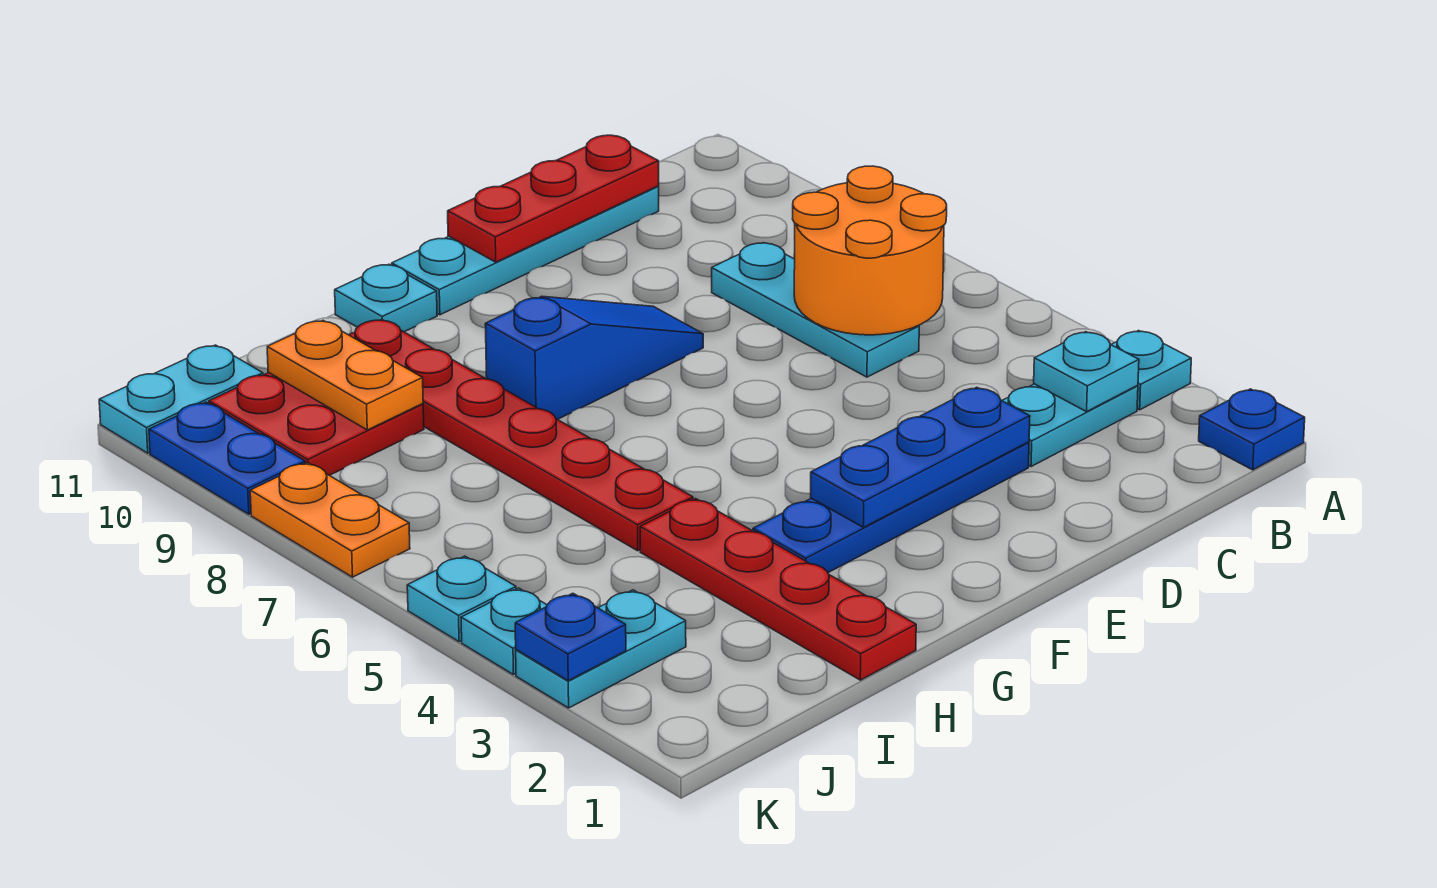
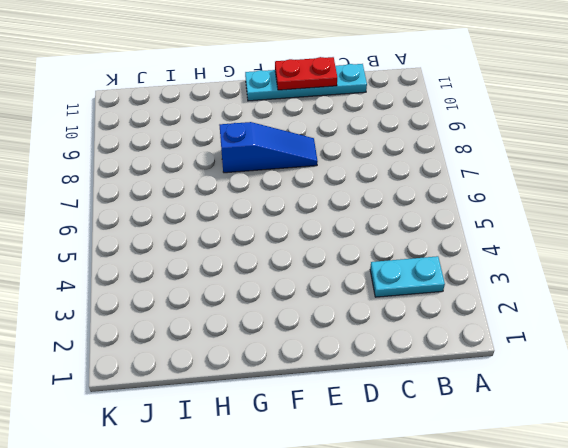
red plate D11:E11 level 2 -> red plate C11:E11 level 2
none -> blue plate A1 level 1
none -> cyan plate A3 level 1
none -> cyan plate C6:C8 level 1

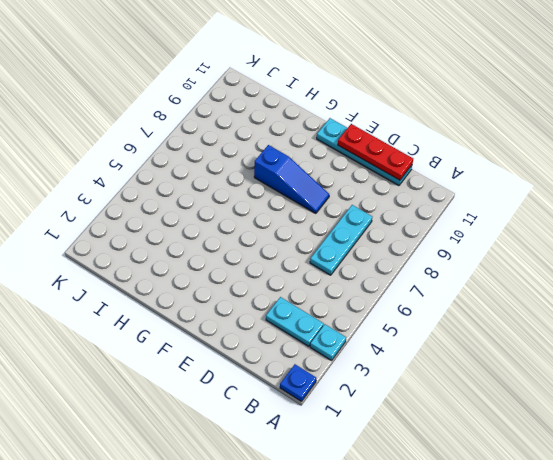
none -> blue plate D3:G3 level 1
none -> cyan plate G11 level 1
none -> red plate H1:H4 level 1

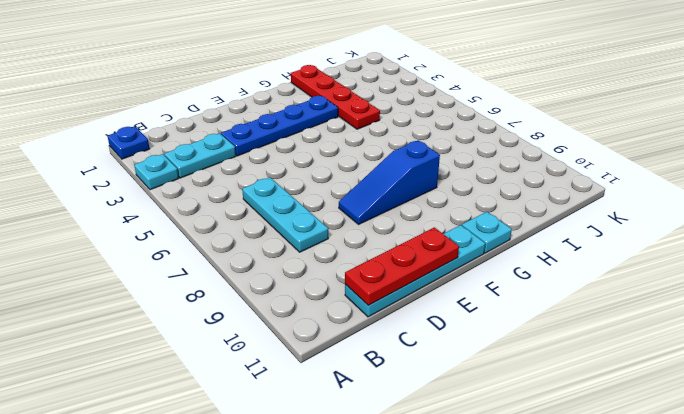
none -> red plate H5:H10 level 1
none -> red plate I9:J10 level 1
none -> cyan plate J3:K3 level 1

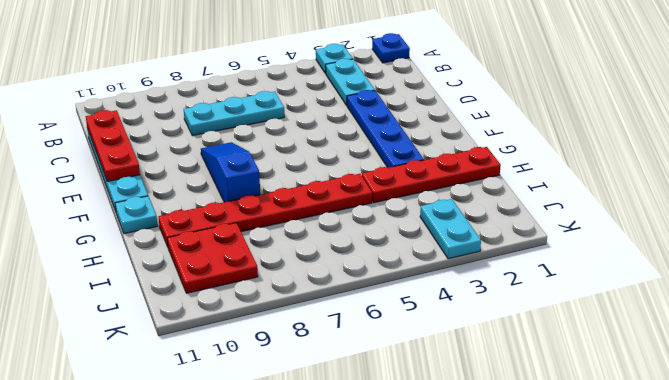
none -> cyan plate J11:K11 level 1
none -> cyan plate K4 level 1
none -> cyan plate K5 level 1

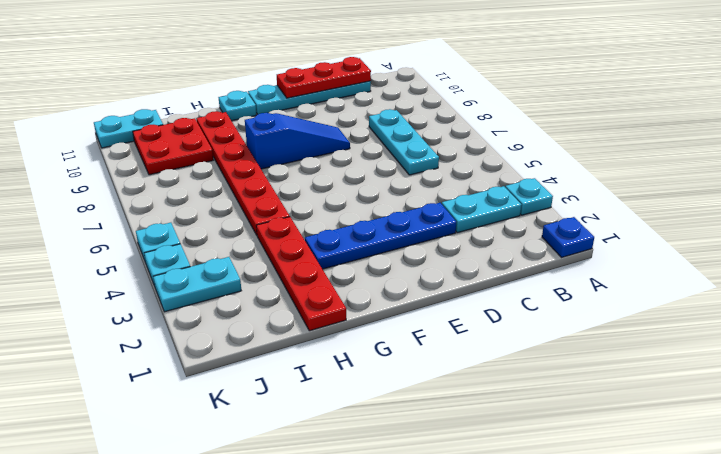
none -> orange plate K7:K8 level 1
none -> blue plate K9:K10 level 1
none -> cyan plate B3 level 2

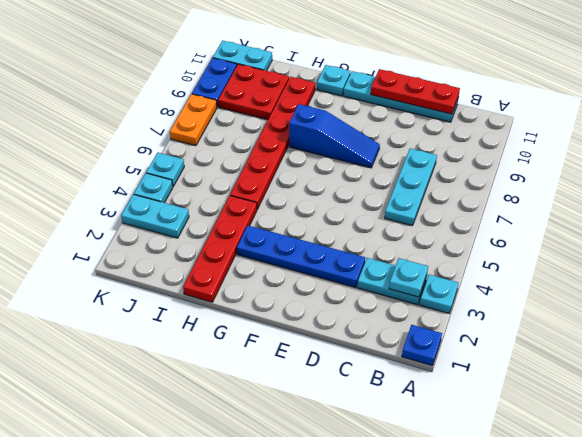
none -> orange round brick B6:C7 level 2
none -> blue plate D3:F3 level 2
none -> orange plate I9:I10 level 2

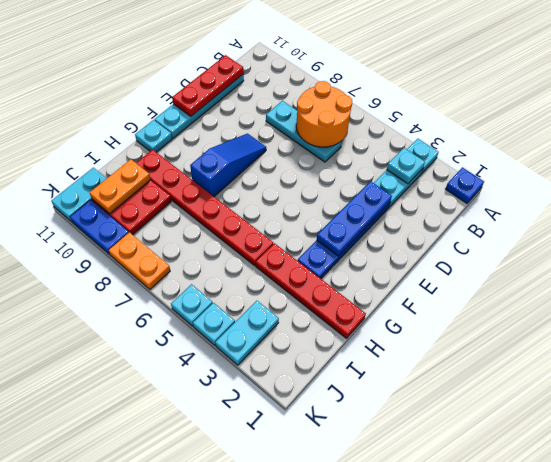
orange plate I10:J10 level 2 -> orange plate I9:I10 level 2
none -> blue plate K3 level 2

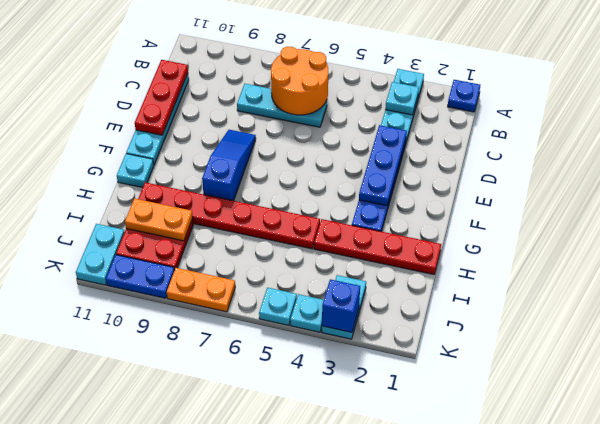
blue brick K3 level 2 -> blue plate K3 level 2

